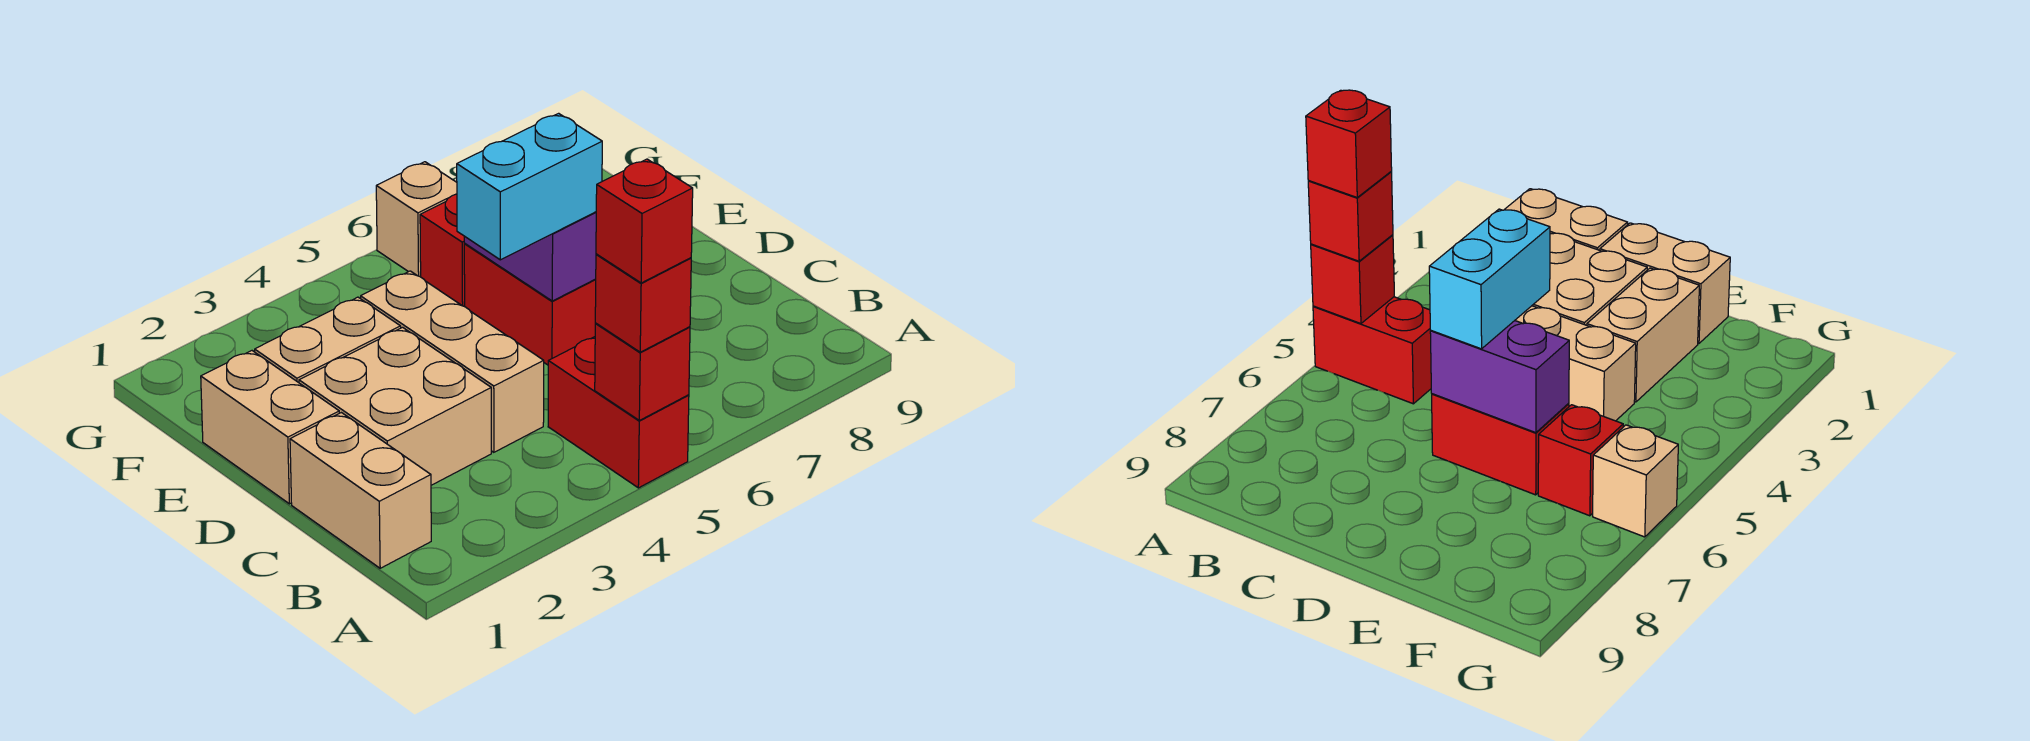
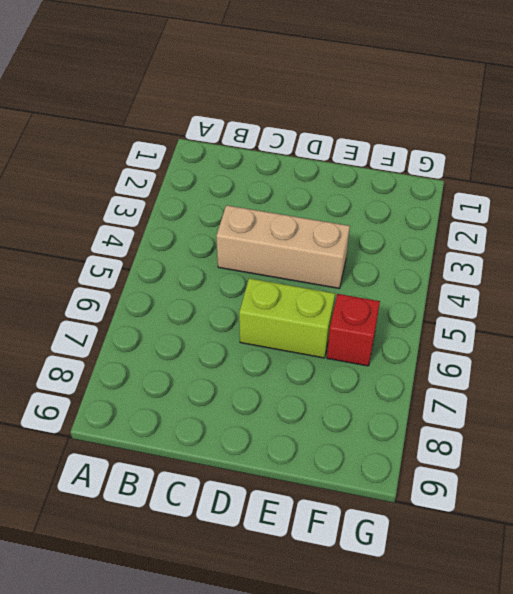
lime brick D6:E6 level 1 -> red brick D6:E6 level 1
none -> red brick A5:B5 level 1
none -> tan brick B1:C1 level 1
none -> tan brick C2:D3 level 1

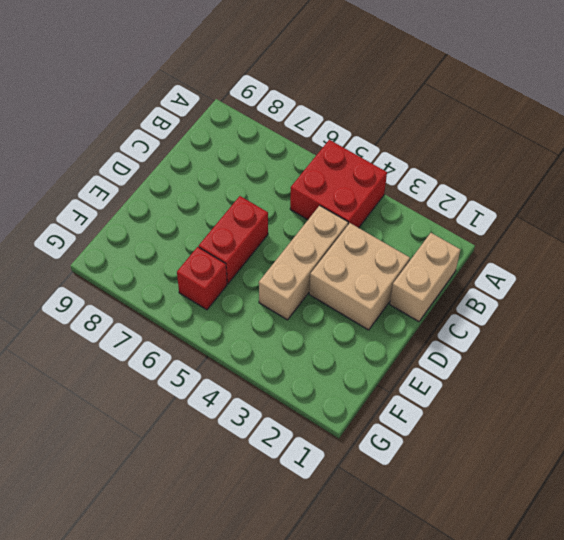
red brick A4:B5 level 1 -> red brick A5:B5 level 1
none -> tan brick D1:E1 level 1
none -> tan brick E2:E3 level 1
none -> tan brick G6 level 1

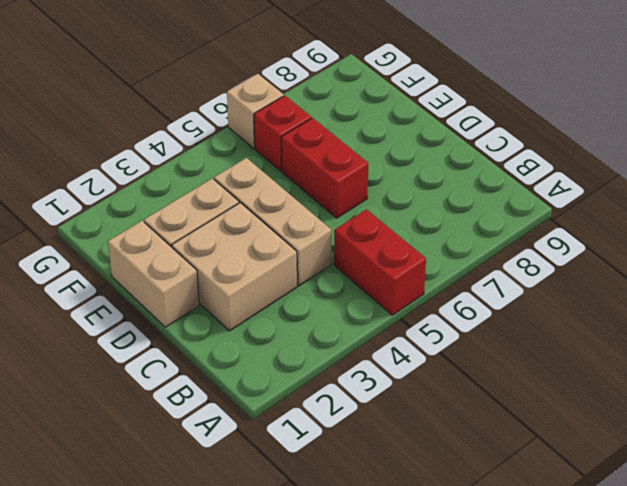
none -> tan brick B1:C1 level 1
none -> red brick A5 level 2
none -> purple brick D6:E6 level 2

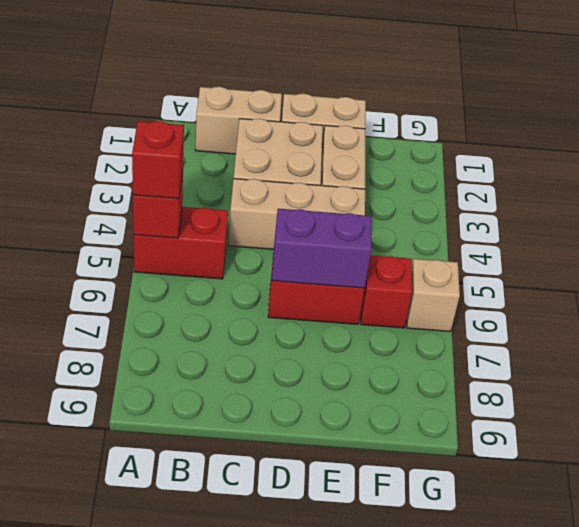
none -> cyan brick D5:D6 level 3
none -> red brick A5 level 4

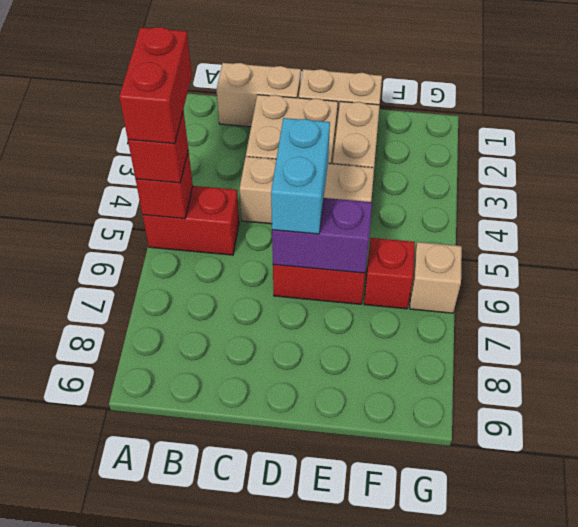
red brick A4:A5 level 4 -> red brick A5 level 4

